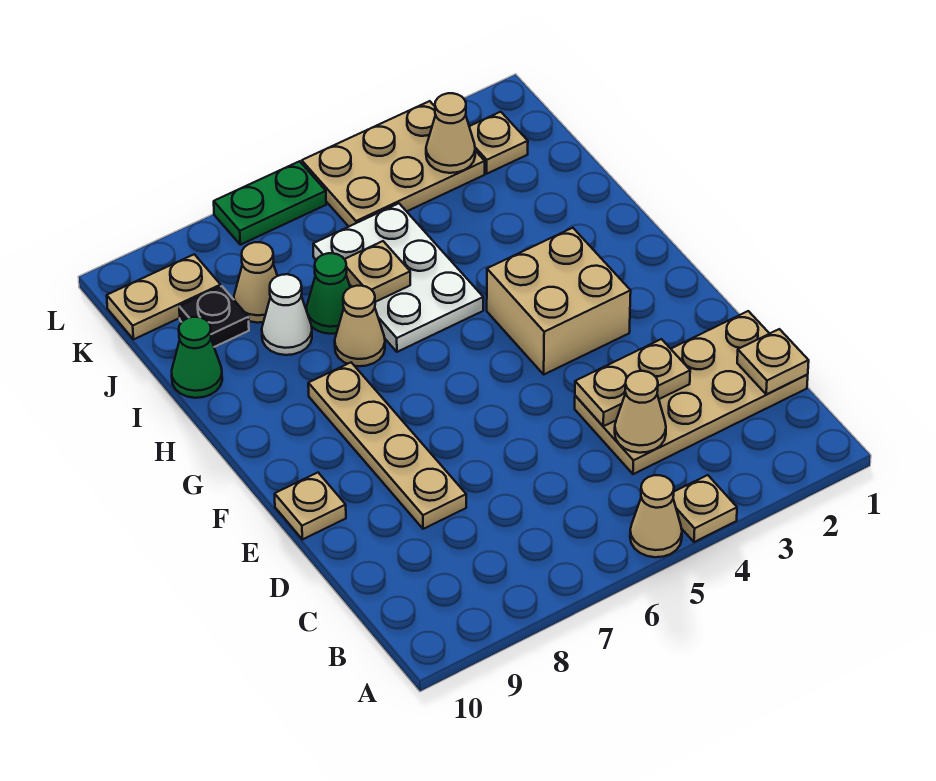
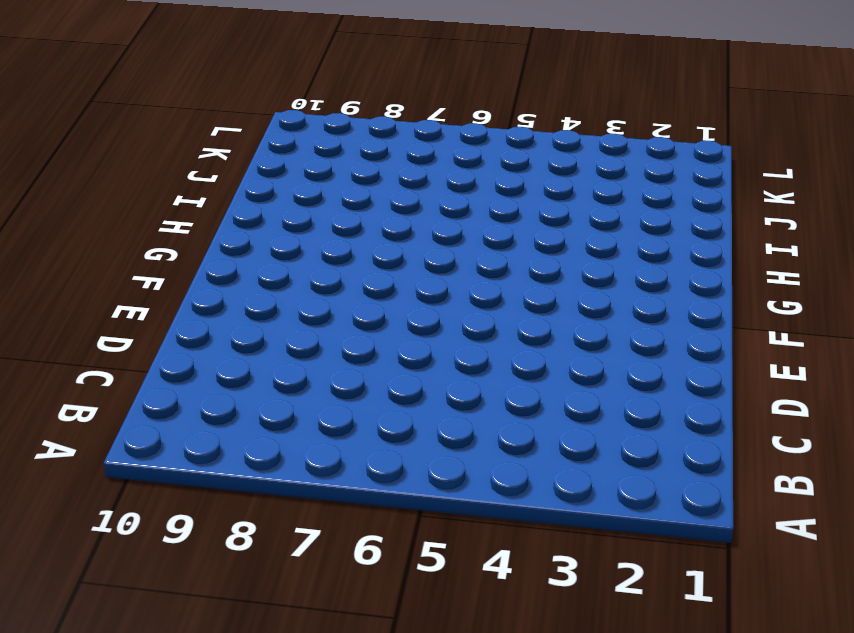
none -> tan plate A4 level 1
none -> tan cone A5 level 1
none -> tan plate C1:D4 level 1

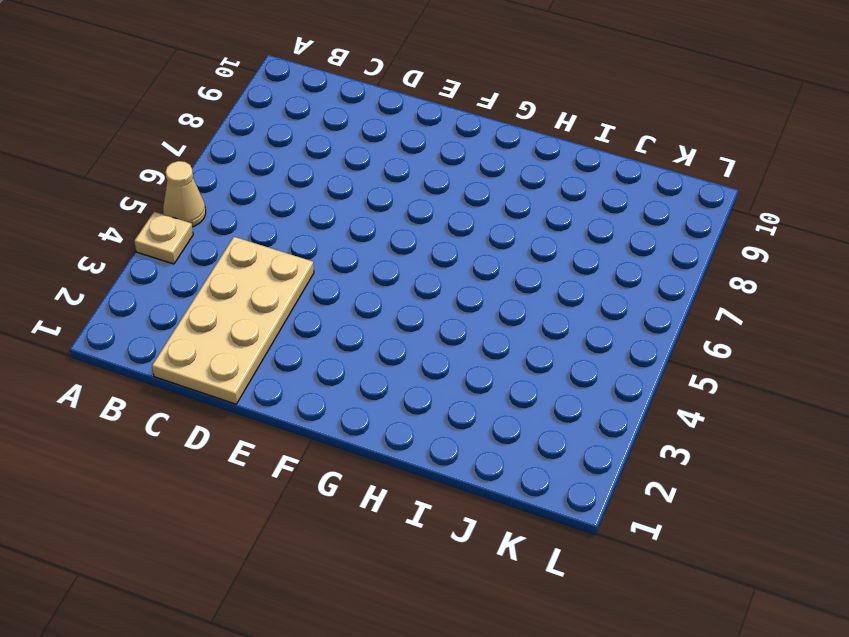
none -> tan plate D8:G8 level 1
none -> tan plate E10 level 1
none -> tan brick F3:G4 level 1

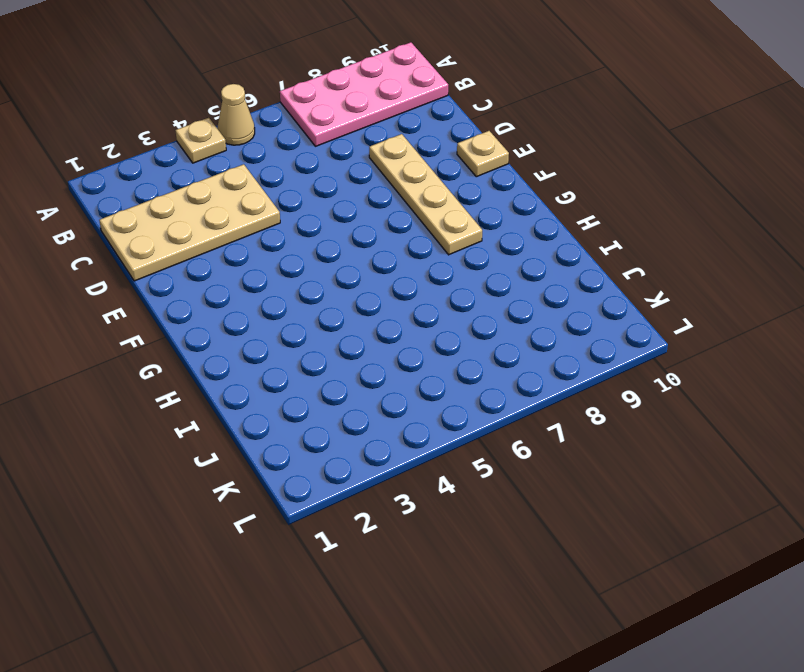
pink plate A7:B10 level 1 -> none
none -> tan brick F3:G4 level 1
none -> white plate H5:J6 level 1
none -> tan cone H7 level 1

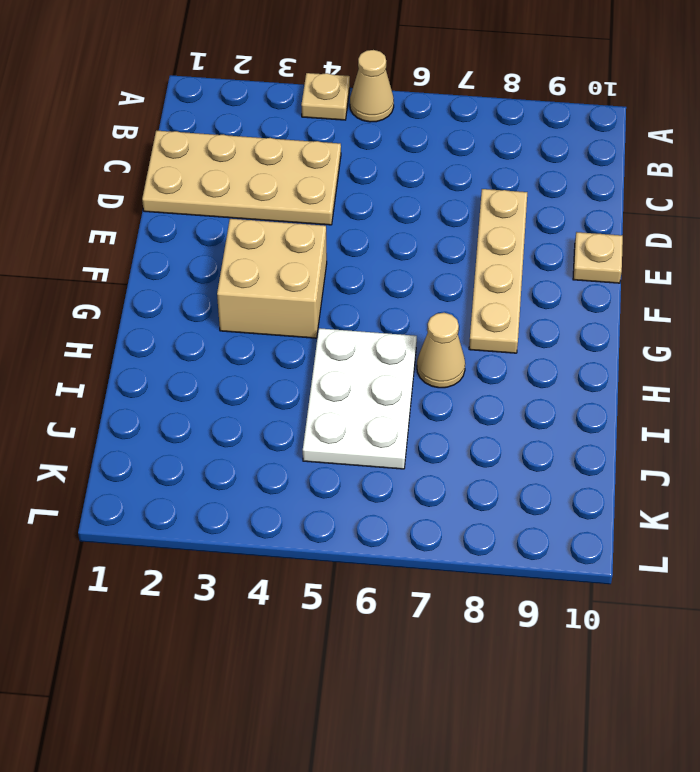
none -> green cone I7 level 1
none -> white cone I8 level 1
none -> green cone I10 level 1

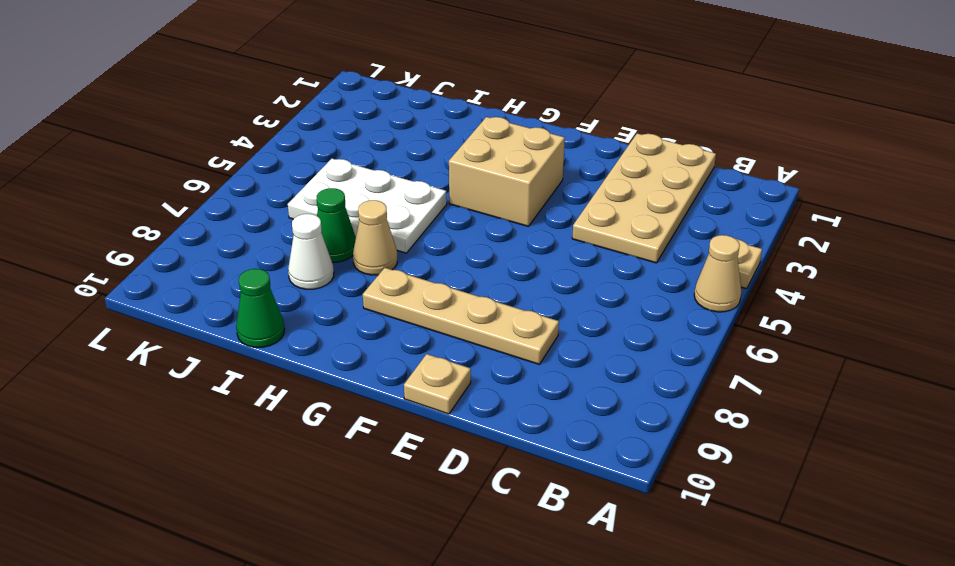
none -> tan cone J8 level 1
none -> black plate J9 level 1
none -> tan plate K2 level 1

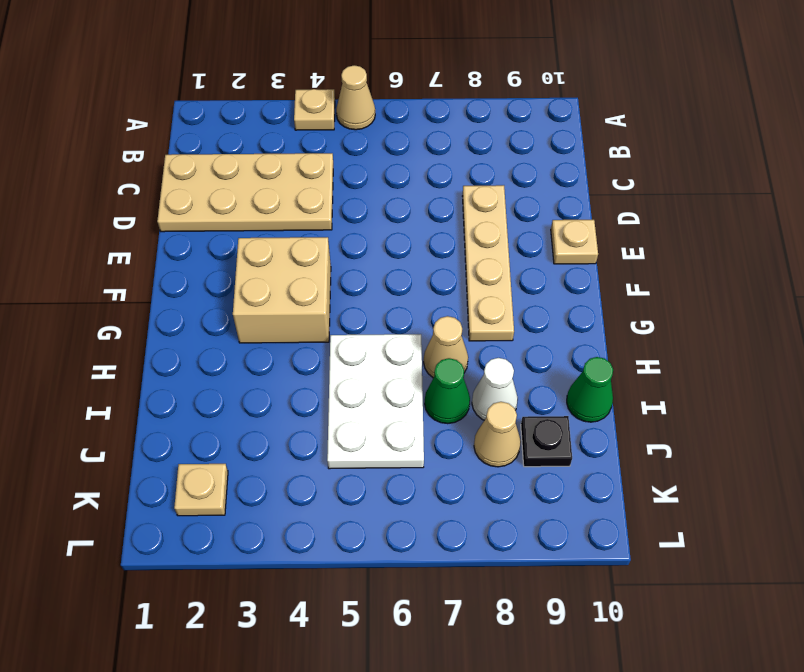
none -> tan plate K3:L5 level 1
none -> tan plate K9:K10 level 1
none -> green plate L6:L7 level 1

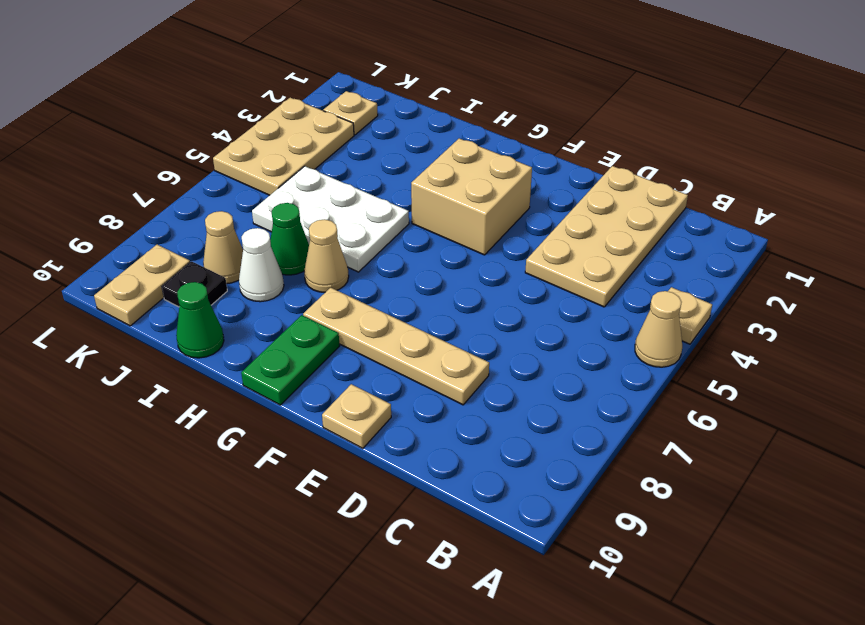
green plate G9:G10 level 1 -> green plate L6:L7 level 1
none -> tan plate C1 level 2
none -> tan cone C4 level 2
none -> tan plate D3:D4 level 2

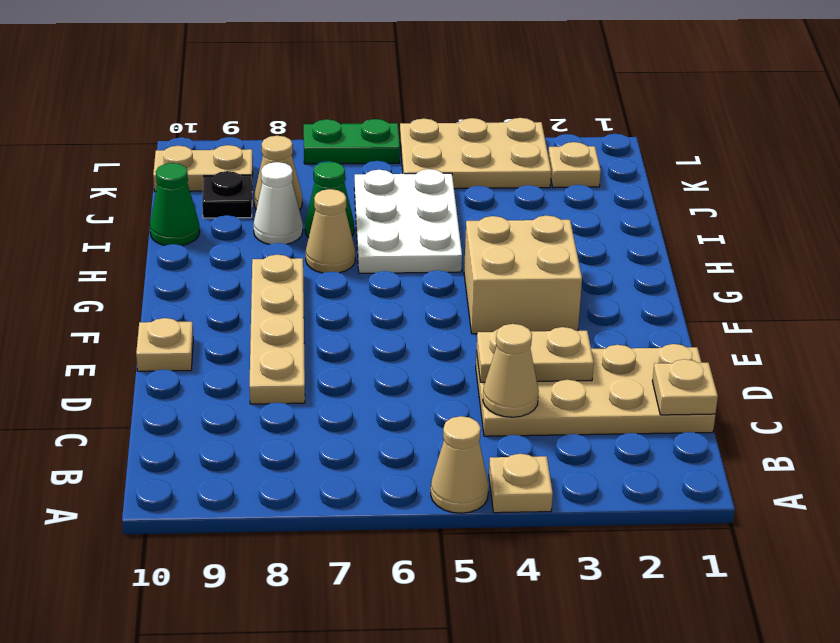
none -> tan plate I6 level 2
none -> tan cone K3 level 2

